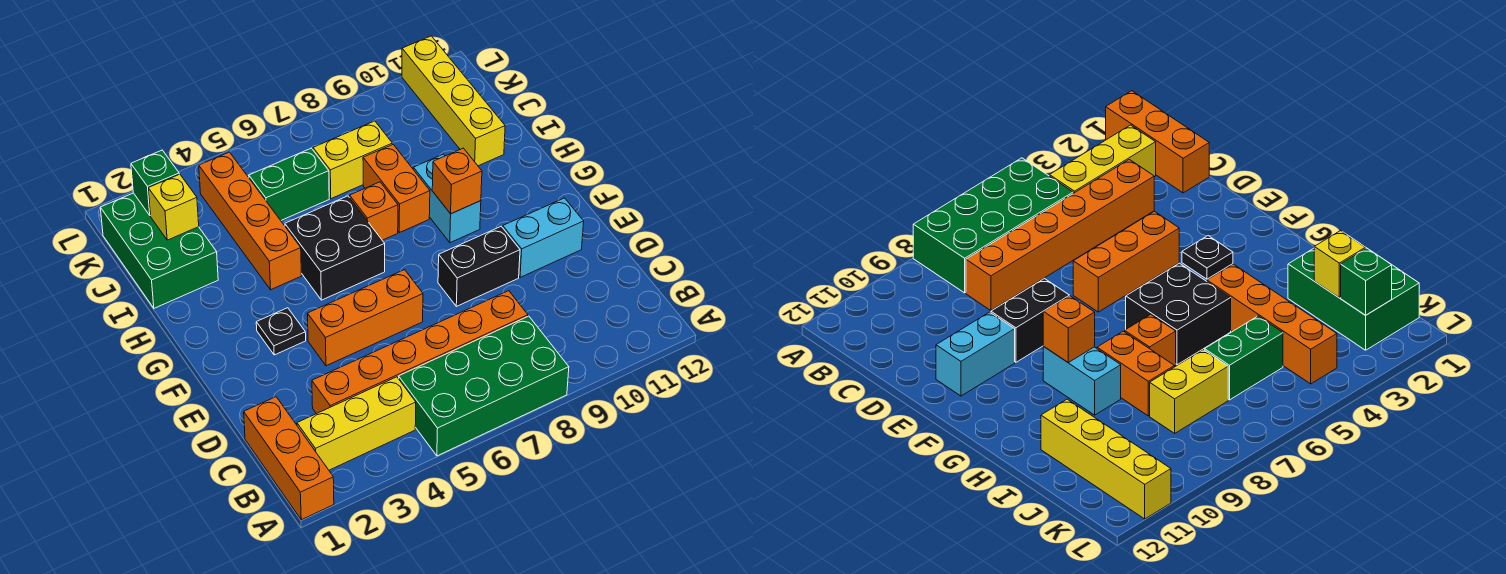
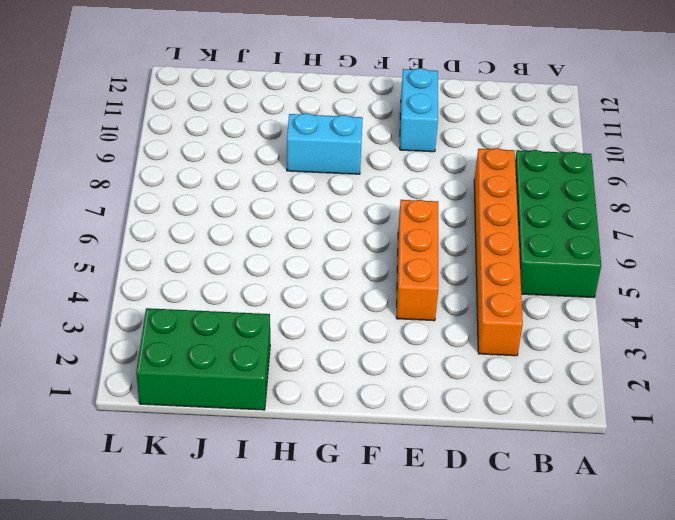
none -> orange brick A1:C1 level 1
none -> yellow brick B2:B4 level 1
none -> black brick E8:E9 level 1

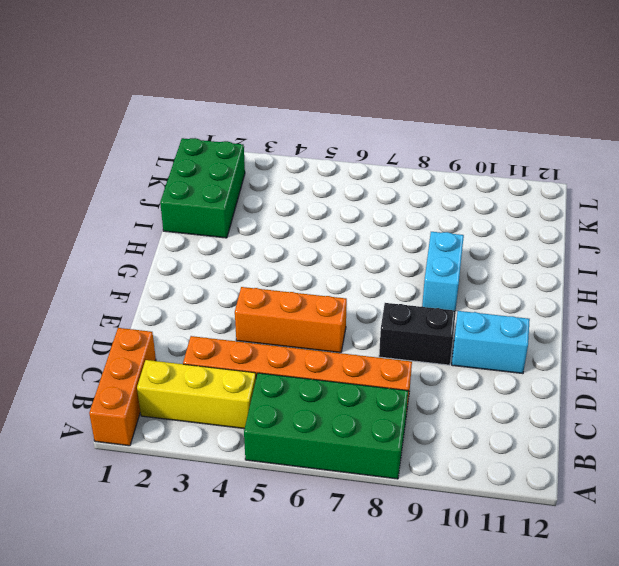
none -> black plate F3 level 1
none -> black brick G5:H6 level 1
none -> orange brick H4:K4 level 1

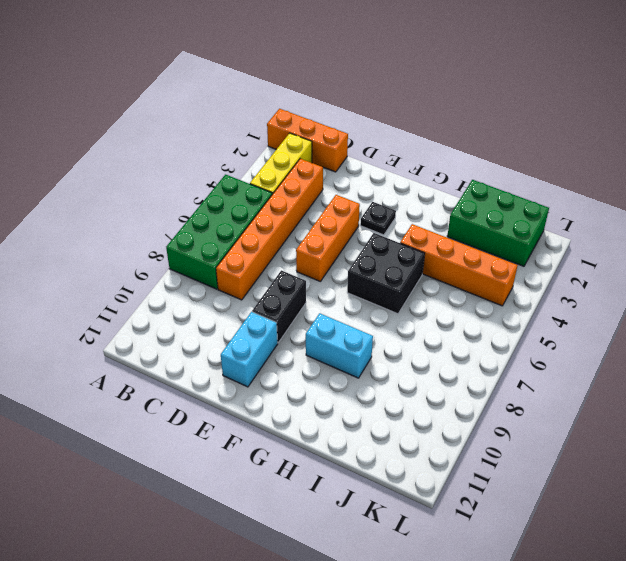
none -> orange brick H7 level 1
none -> orange brick H8:I8 level 1
none -> yellow brick I11:L11 level 1

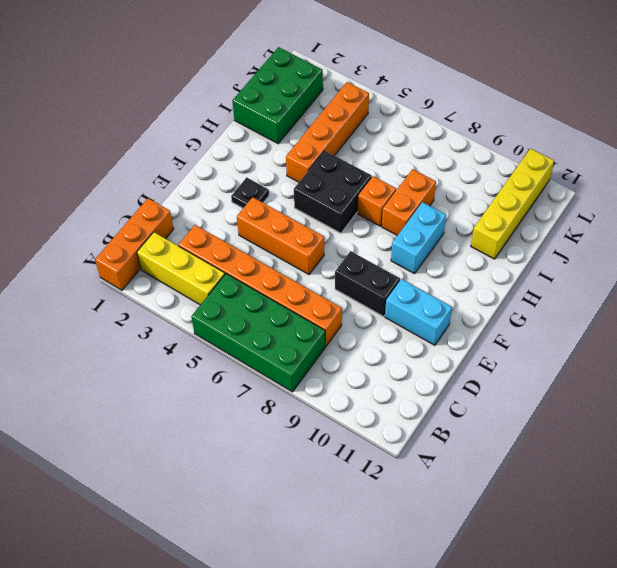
none -> green brick J5:J6 level 1
none -> yellow brick J7:J8 level 1
none -> orange brick G9 level 2

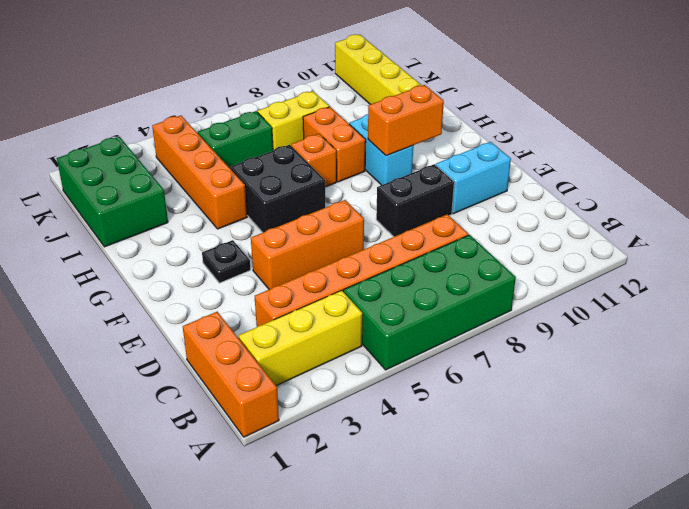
orange brick G9:G10 level 2 -> orange brick G9 level 2
none -> yellow brick J2 level 2
none -> green brick K2 level 2

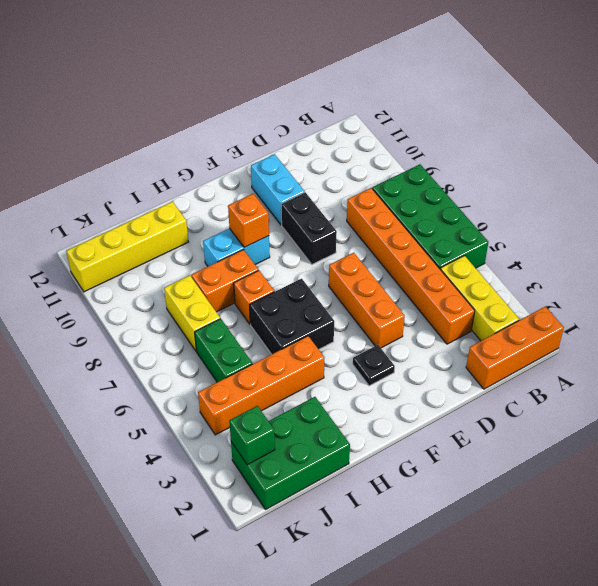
none -> yellow brick J2 level 2

